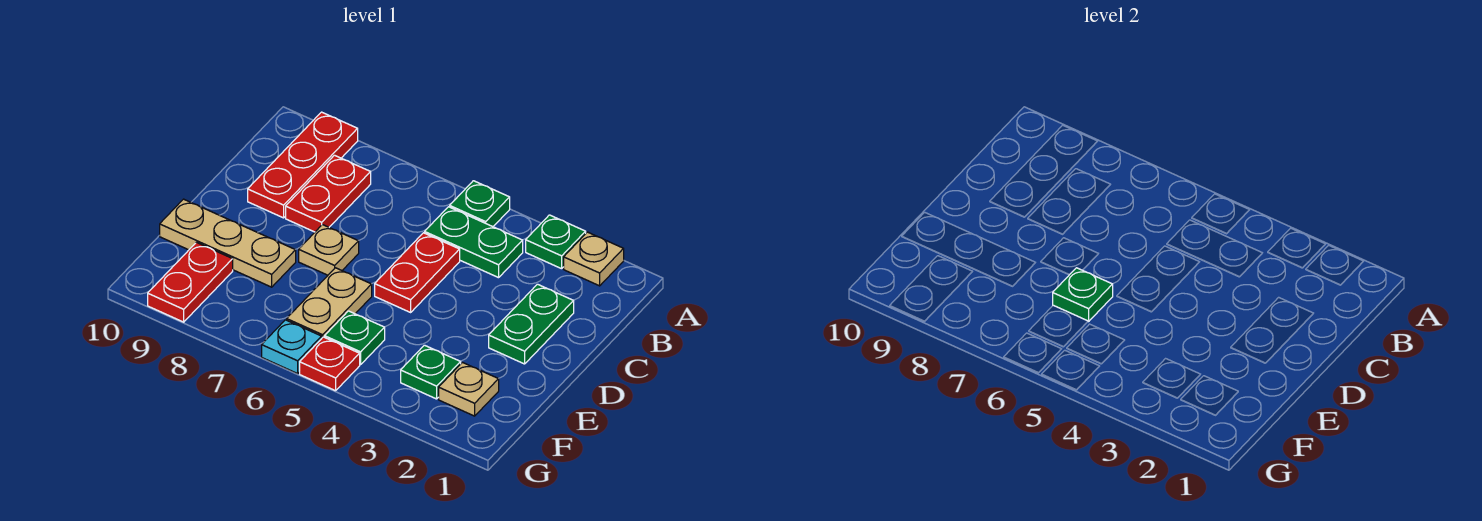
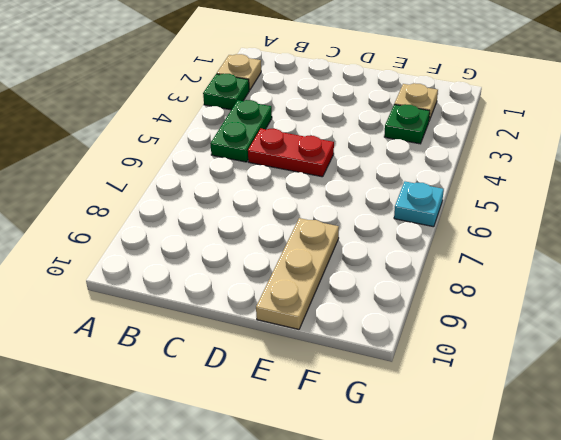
none -> green plate A5 level 1
none -> red plate A9:C9 level 1
none -> red plate B8:C8 level 1

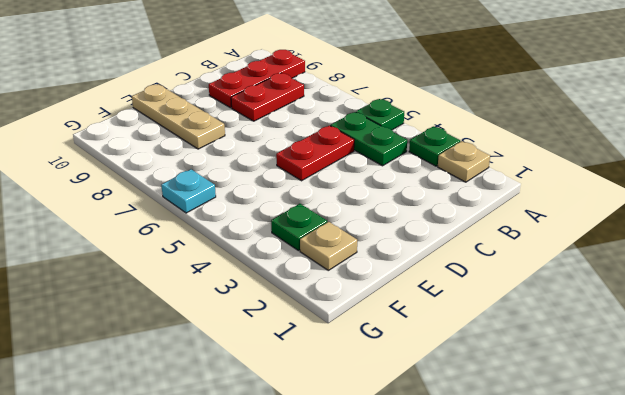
none -> green plate C2:D2 level 1
none -> tan plate D7 level 1
none -> tan plate E6:F6 level 1

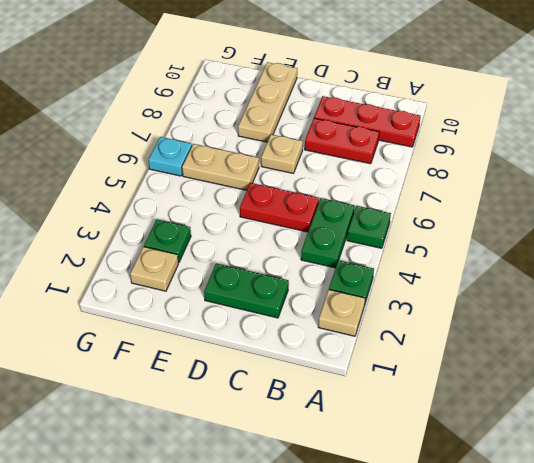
none -> green plate F5 level 1
none -> red plate F9:G9 level 1
none -> red plate G5 level 1

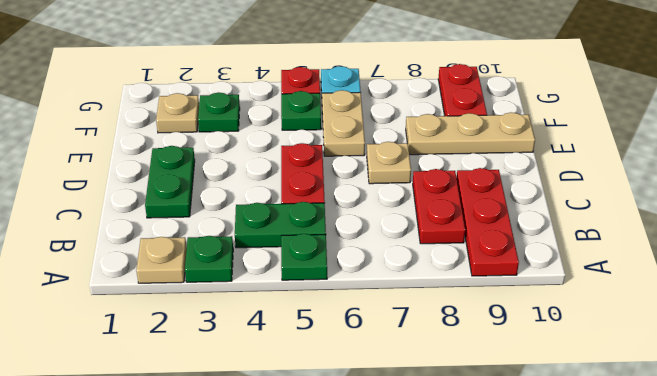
none -> green plate E6 level 2

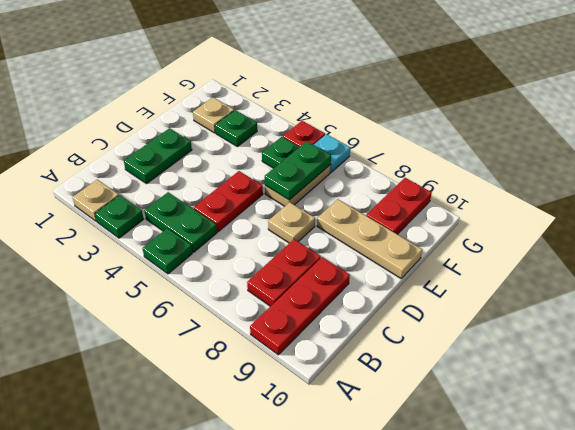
green plate E6:F6 level 2 -> green plate E6 level 2

